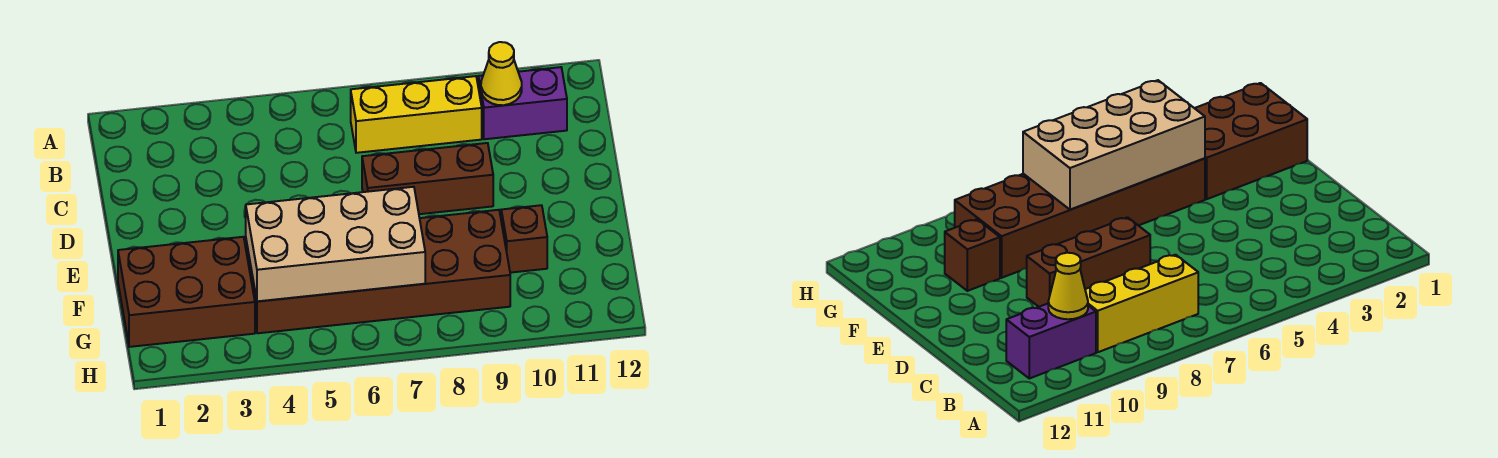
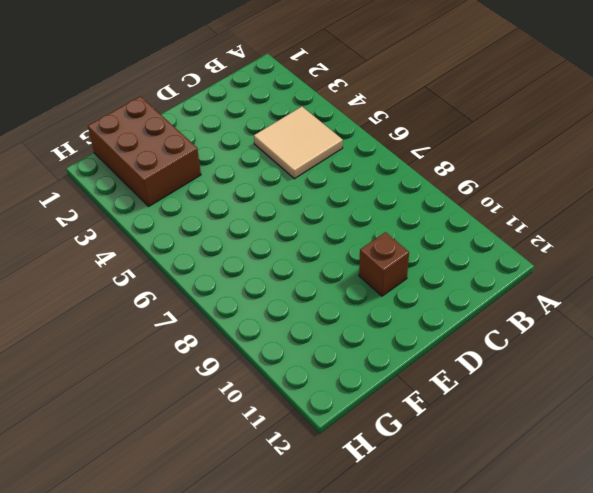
tan tile B4:C5 level 1 -> none
brown brick D10 level 1 -> brown brick F10 level 1
none -> yellow brick B7:B9 level 1
none -> purple brick B10:B11 level 1

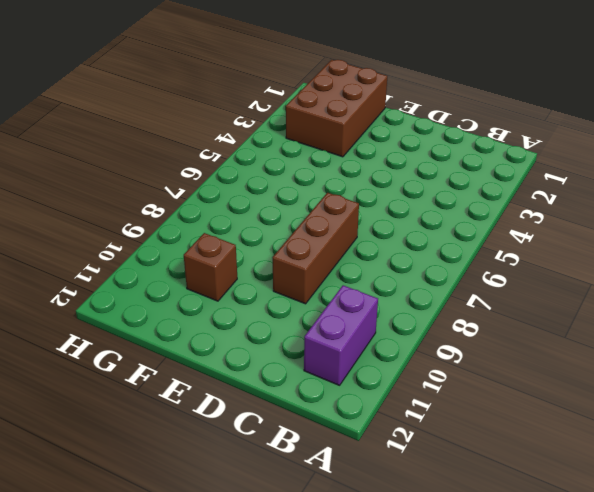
none -> yellow brick B7:B9 level 1
none -> brown brick F4:G9 level 1

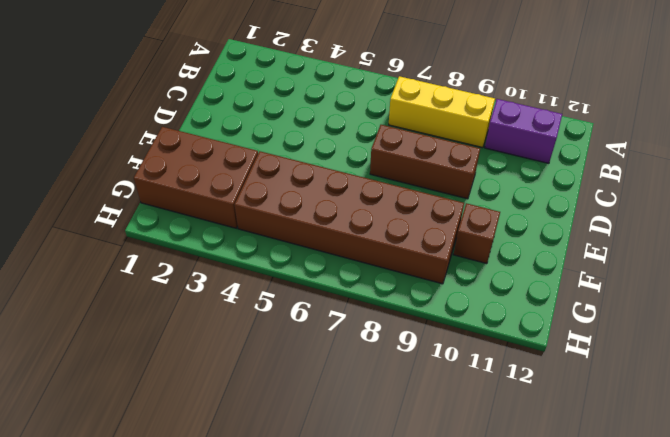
none -> yellow cone B10 level 2
none -> tan brick F4:G7 level 2

